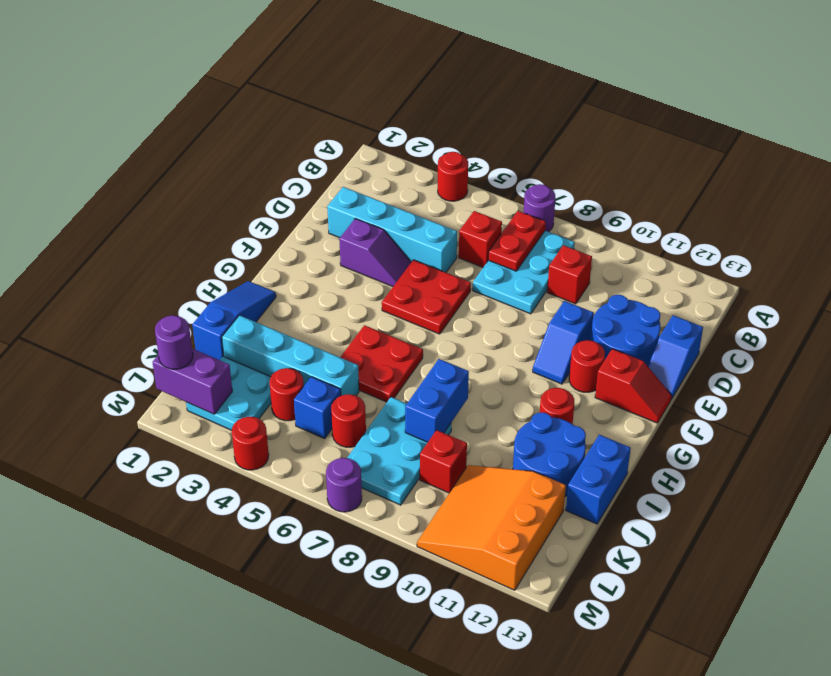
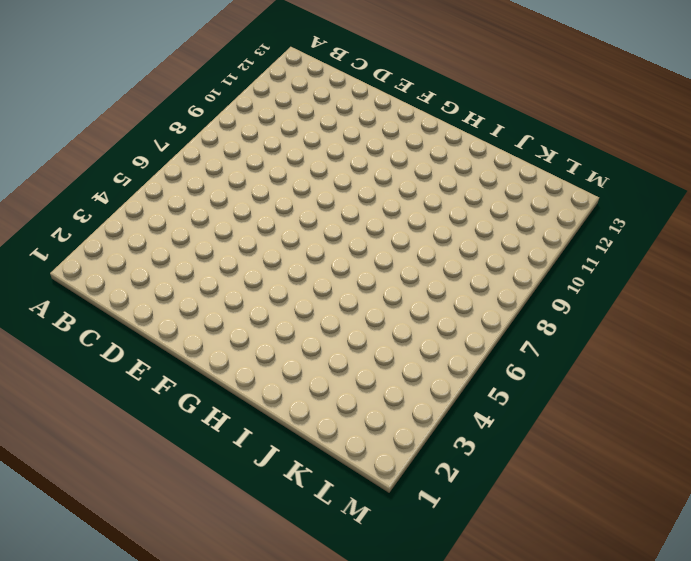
none -> red round brick A4 level 1
none -> purple round brick A7 level 1
none -> cyan plate B7:D8 level 1
none -> red brick C6 level 1

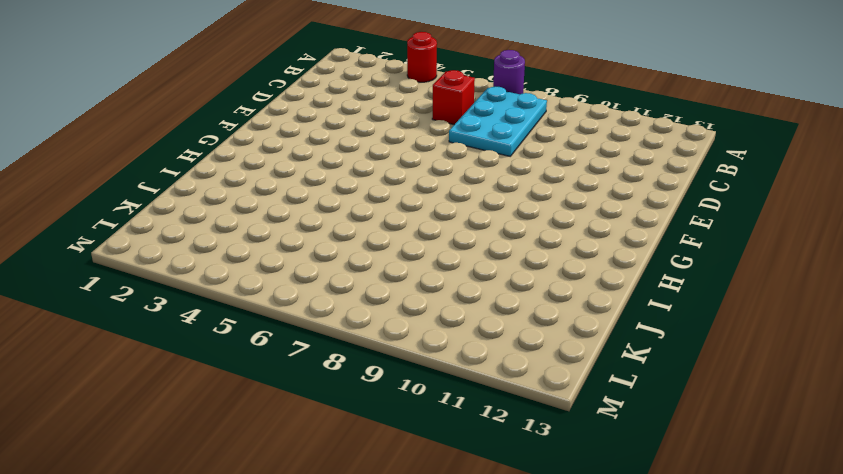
none -> red brick C9 level 1
none -> cyan brick D2:D5 level 1
none -> blue round brick D11:E12 level 1
none -> blue slope D13:E13 level 1 top D

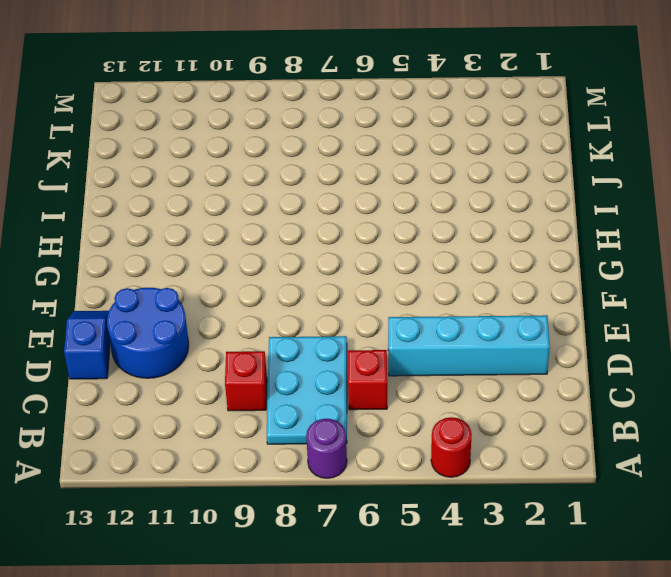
none -> purple slope E3:E4 level 1 top 3
none -> red plate E5:F6 level 1
none -> blue slope E10:F10 level 1 top E
none -> red round brick F11 level 1

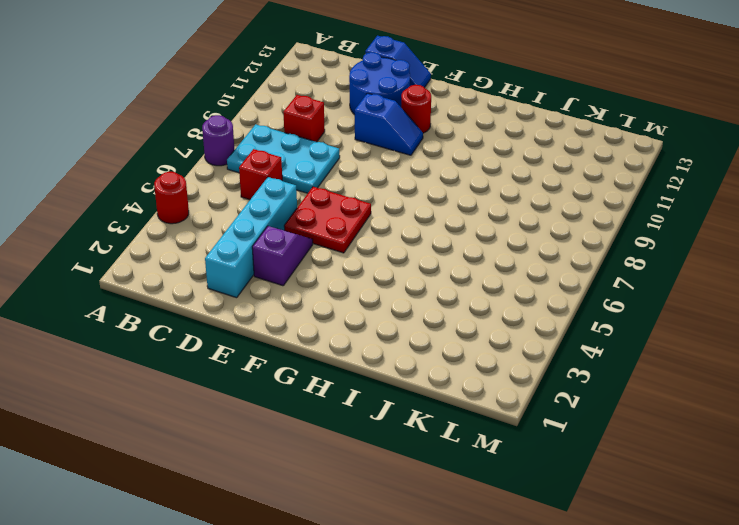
none -> red slope F12:F13 level 1 top 12
none -> blue slope H1:J1 level 1 top J
none -> red plate H5:I6 level 1
none -> red round brick H11 level 1

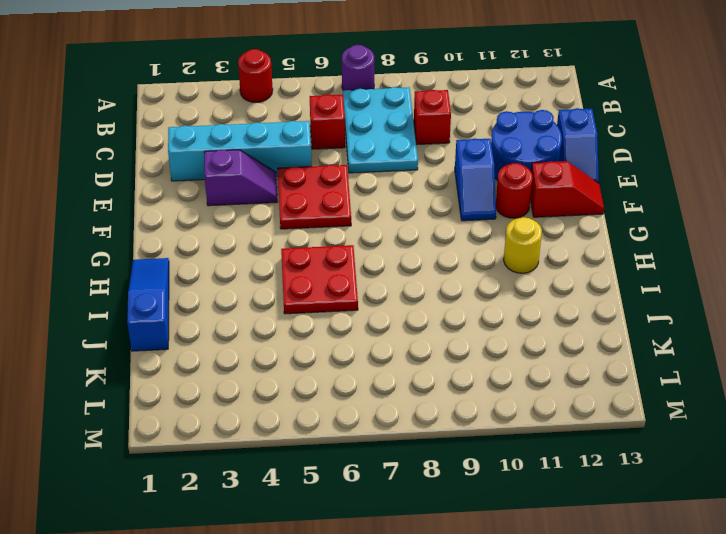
yellow round brick H11 level 1 -> red round brick H11 level 1
none -> blue round brick I11:J12 level 1
none -> blue brick I13:J13 level 1
none -> cyan brick J2:J5 level 1
none -> cyan plate J7:L8 level 1

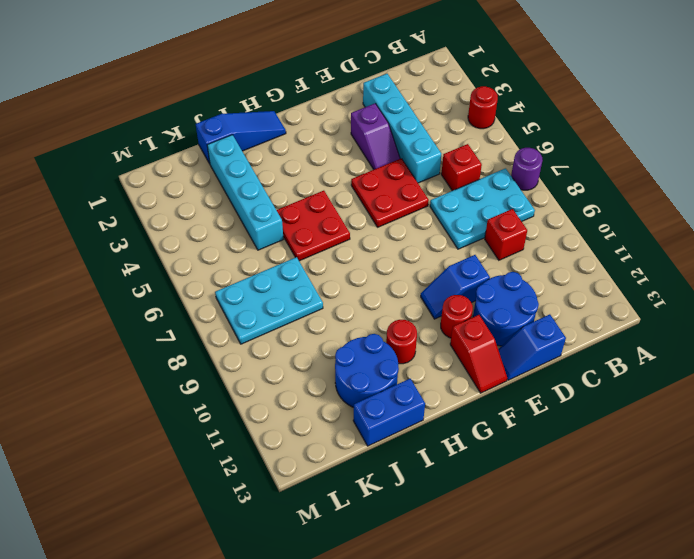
none -> cyan plate K2:L3 level 1
none -> red round brick K4 level 1
none -> blue brick K5 level 1
none -> red round brick K6 level 1

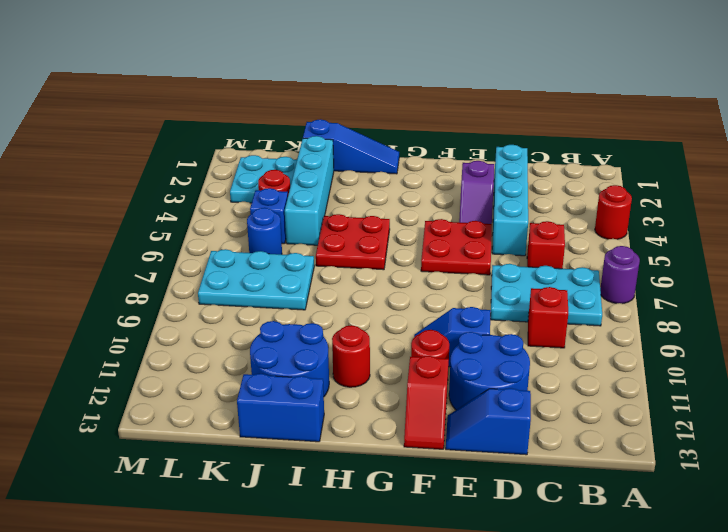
blue round brick K6 level 1 -> red round brick K6 level 1
none -> red brick K9 level 1
none -> orange slope K10:M12 level 1 top 12
none -> red round brick M4 level 1
none -> purple round brick M7 level 1

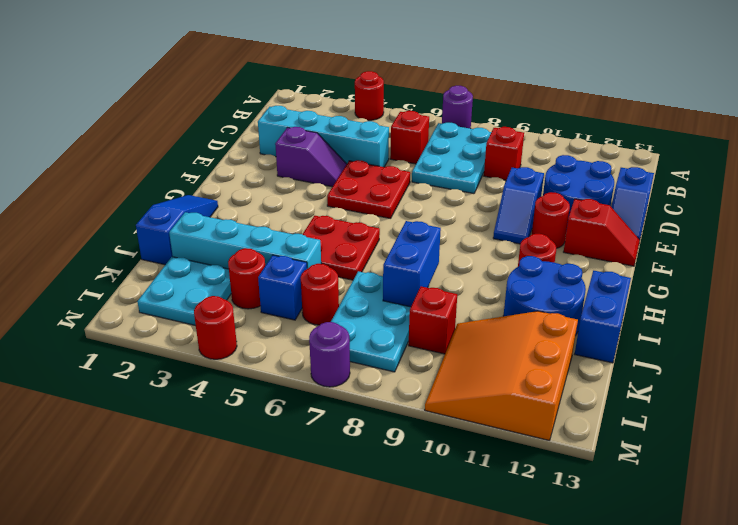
none -> red plate B7:C7 level 2
none -> purple brick L1:L2 level 2
none -> purple round brick L1 level 3

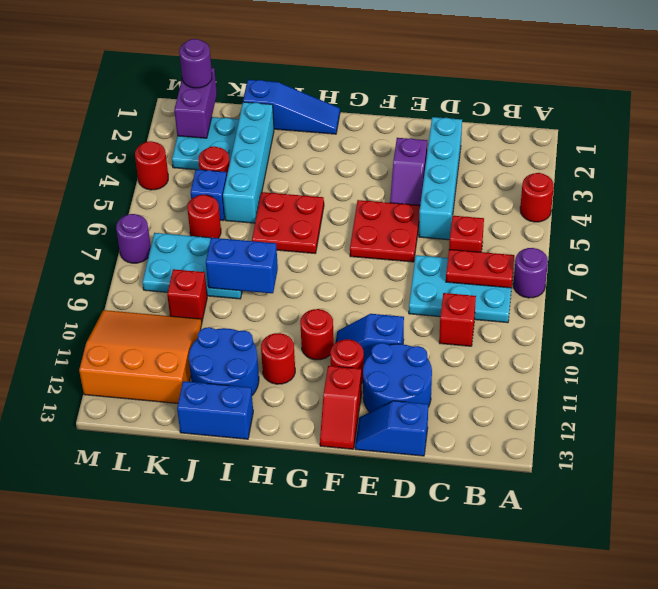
red round brick G10 level 1 -> none

